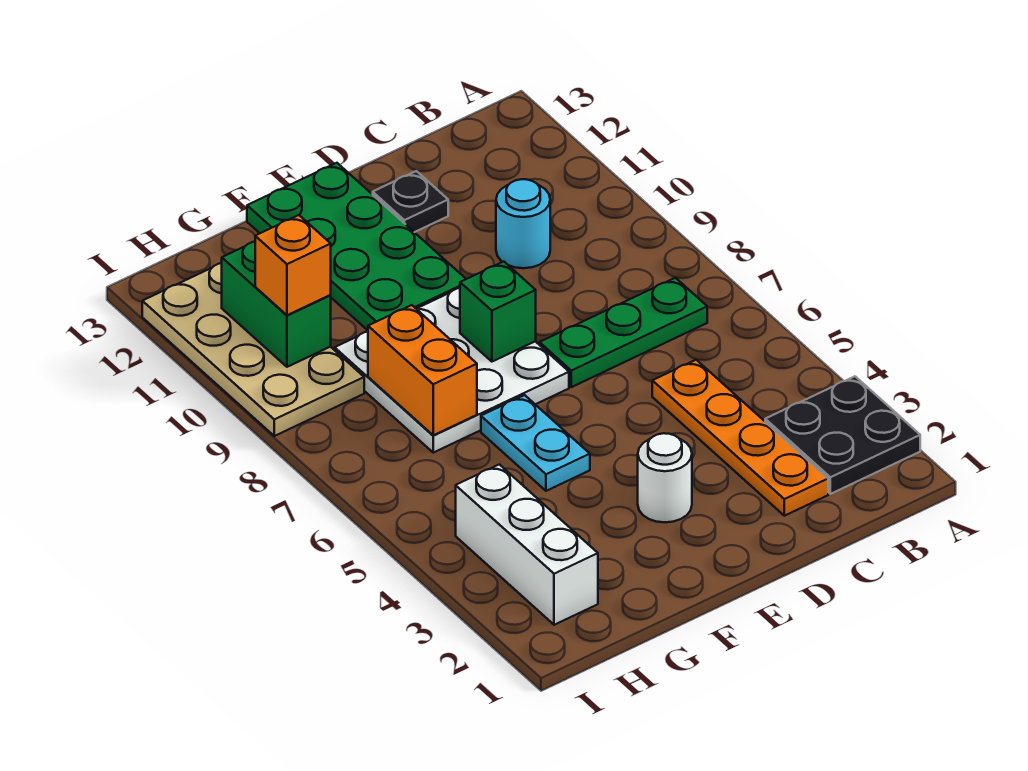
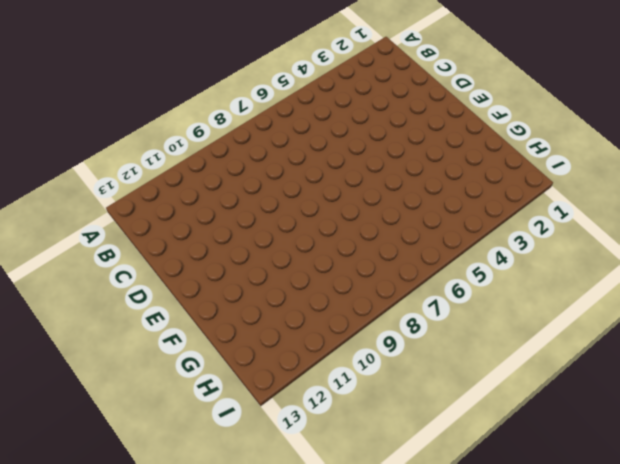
none -> black plate A2:B3 level 1
none -> green plate B7:D7 level 1
none -> orange plate C2:C5 level 1

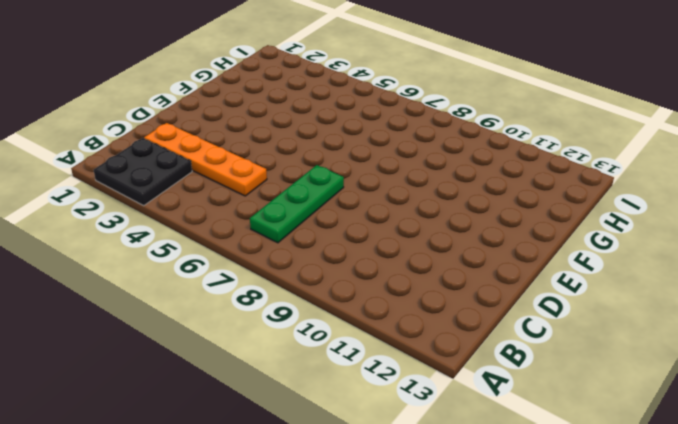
none -> cyan round brick C10 level 1
none -> black plate D12 level 1
none -> white round brick E3 level 1

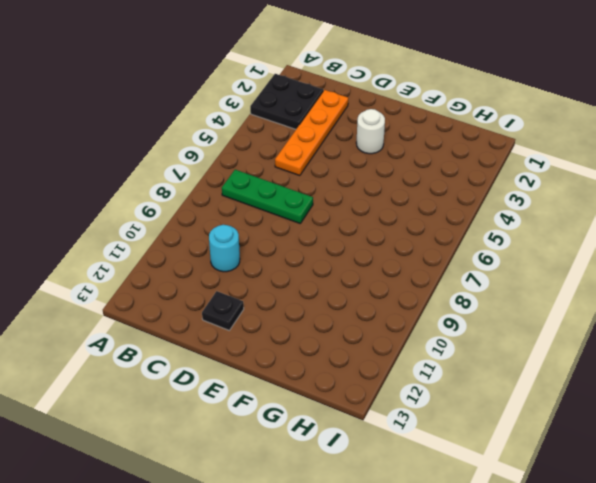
none -> white plate E7:G9 level 1
none -> green plate E10:F13 level 1
none -> cyan plate F5:F6 level 1

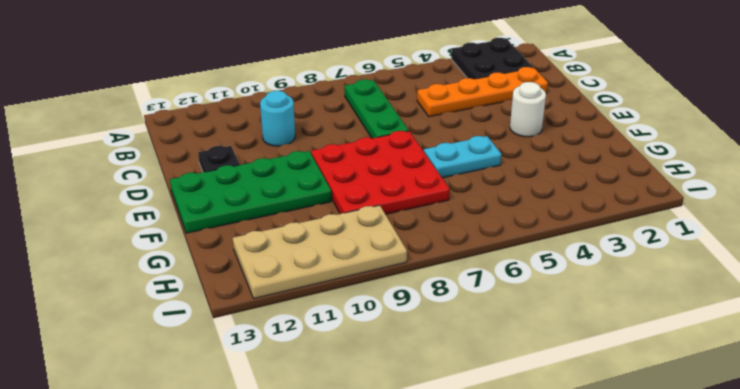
red plate E7:G9 level 1 -> white plate E7:G9 level 1
none -> white brick H2:H4 level 1
none -> green brick E8 level 2
none -> orange brick G7:G8 level 2

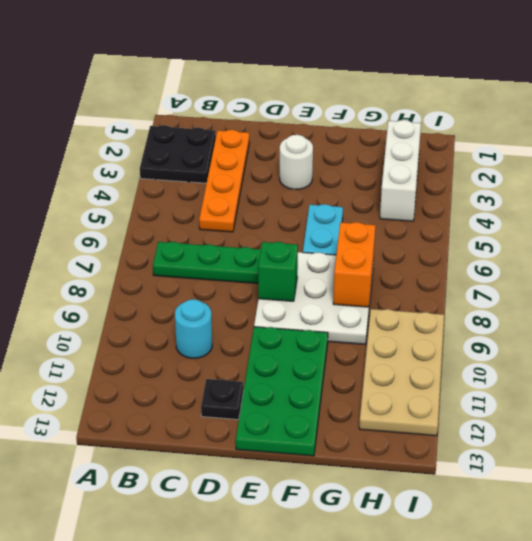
none -> green brick H10:H11 level 2
none -> orange brick H10 level 3

